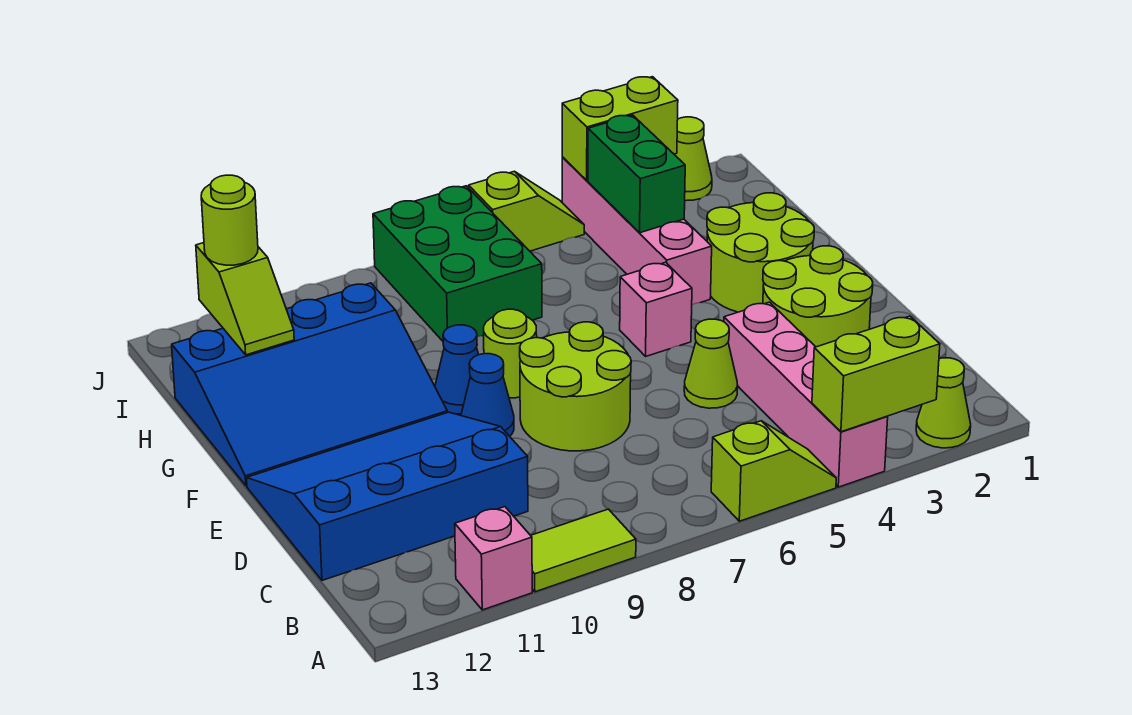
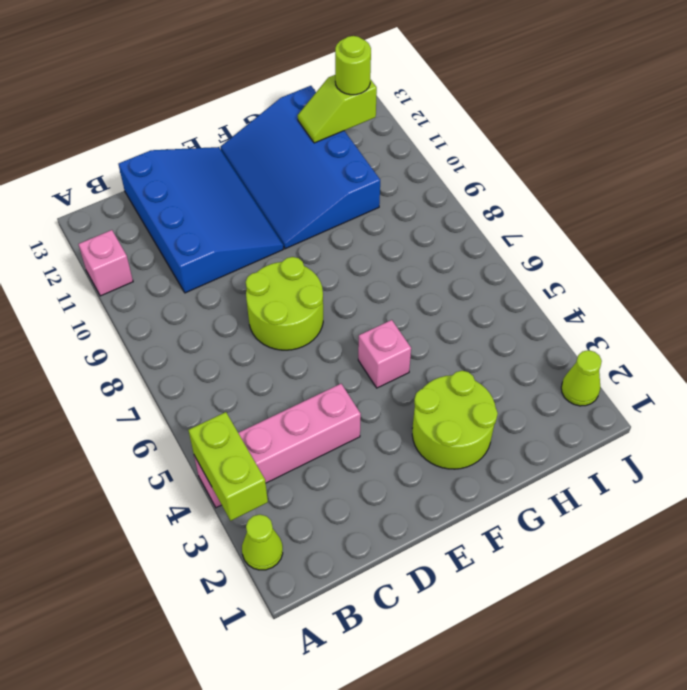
none -> lime slope A5:A6 level 1 top 6
none -> lime tile A9:A10 level 1
none -> lime round brick D2:E3 level 1

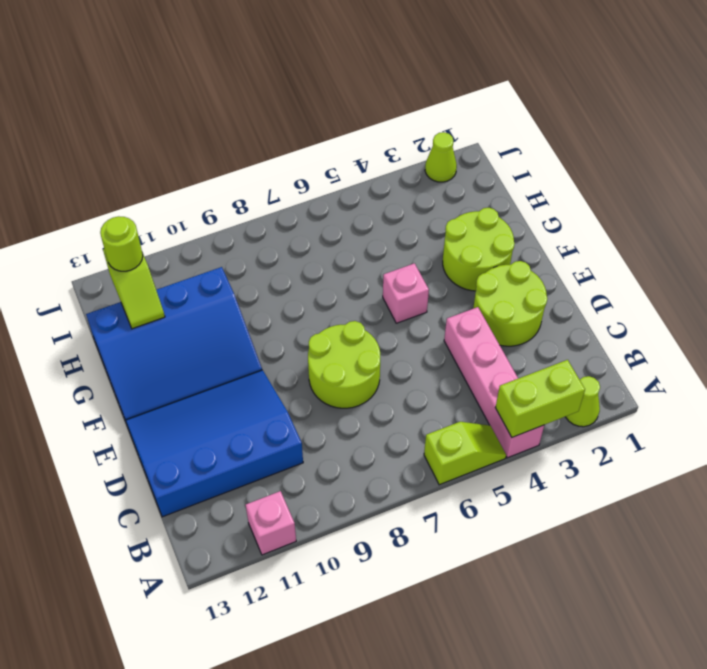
none -> lime tile A9:A10 level 1
none -> lime cone D5 level 1
none -> blue cone E9 level 1

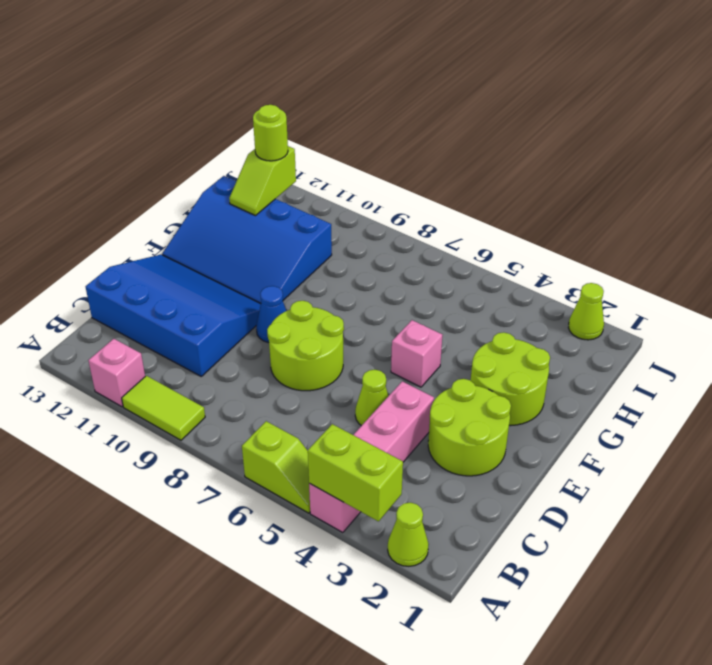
none -> lime round brick F8 level 1
none -> blue cone F9 level 1
none -> pink brick G4:J4 level 1

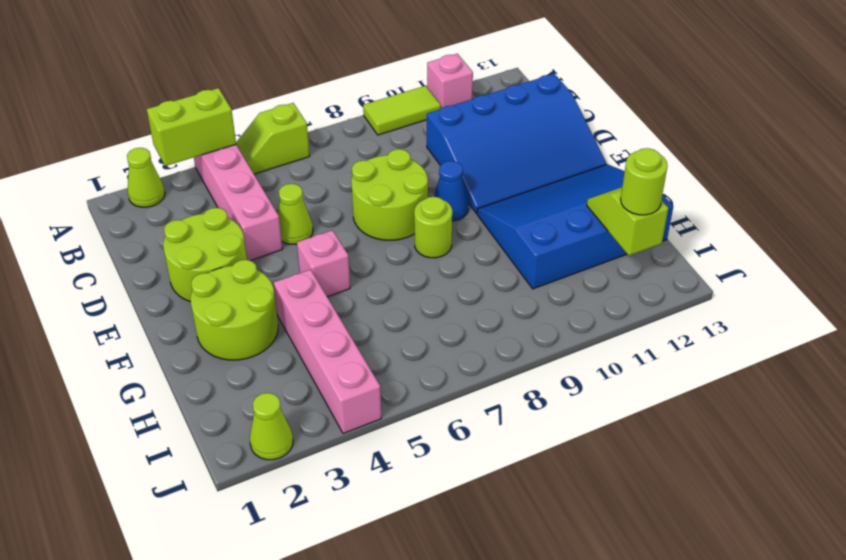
none -> blue cone F9 level 1
none -> green brick H7:J8 level 1
none -> lime slope J5:J6 level 1 top 6

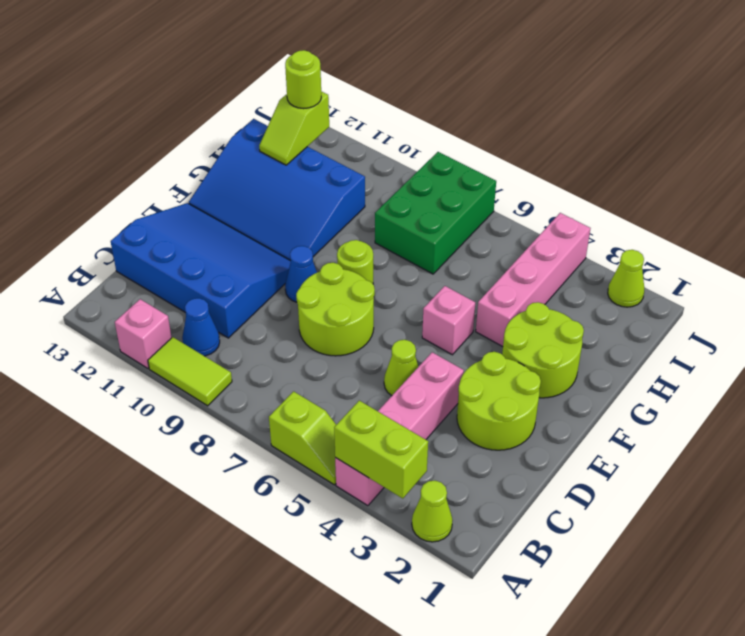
blue cone B10 level 1 -> blue cone F9 level 1
none -> lime slope J5:J6 level 1 top 6
none -> green brick H4:I4 level 2
none -> lime brick J3:J4 level 2

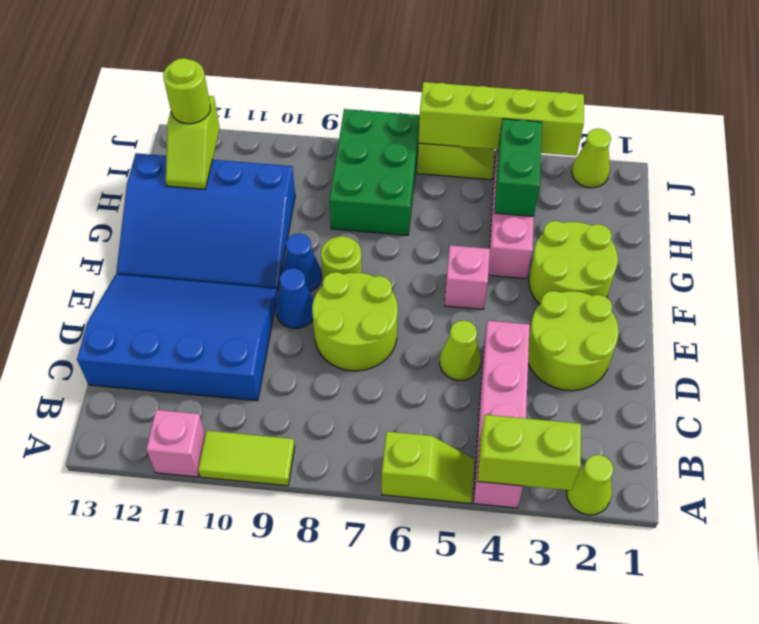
lime brick J3:J6 level 2 -> lime brick J3:J4 level 2

